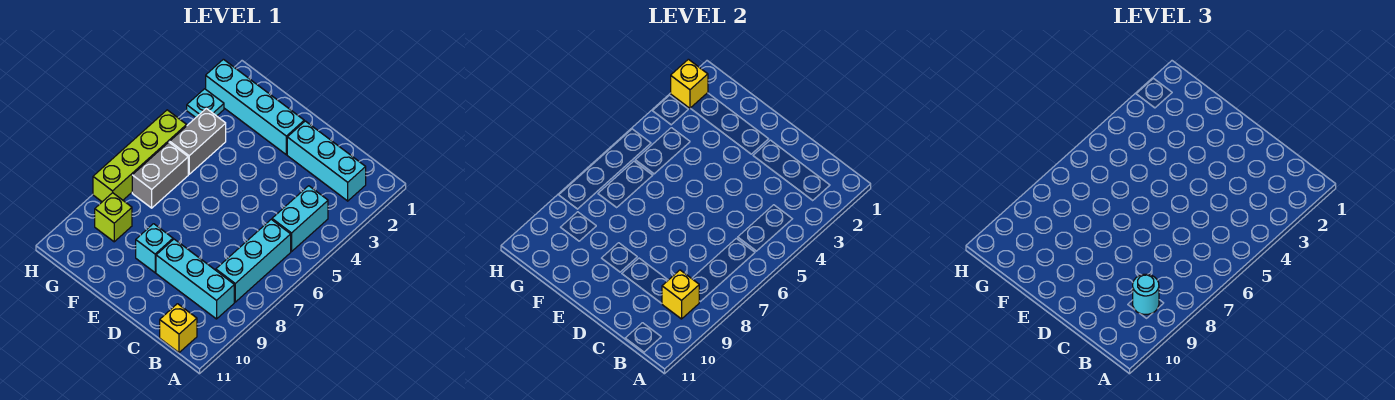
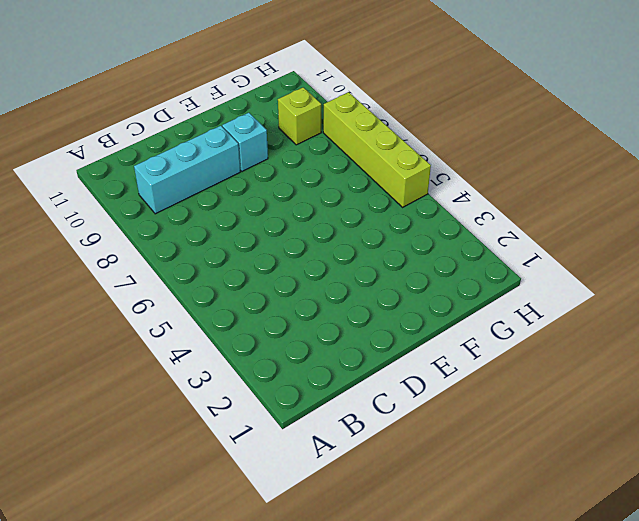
none -> cyan brick B2:D2 level 1
none -> cyan brick B4:B5 level 1
none -> cyan brick B6:B8 level 1

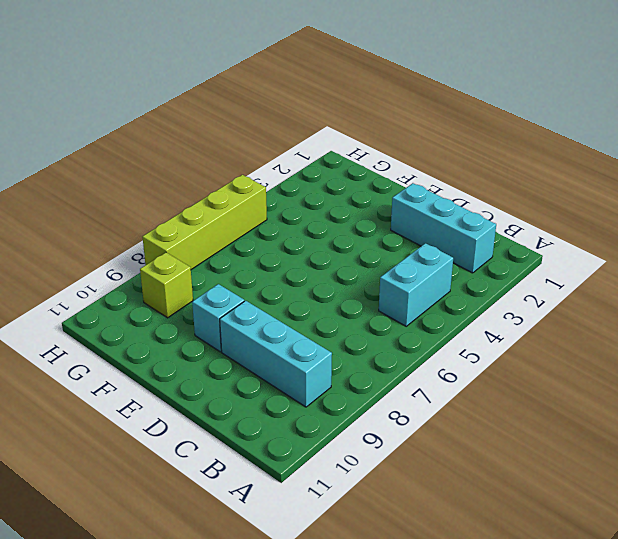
none -> cyan brick B6:B8 level 1
none -> yellow brick B11 level 1
none -> cyan brick E2:H2 level 1

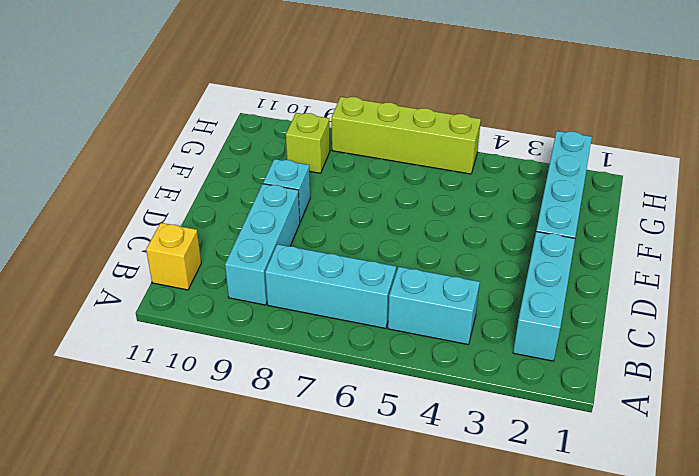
none -> grey brick G4:G5 level 1
none -> grey brick G6:G7 level 1
none -> cyan plate H3 level 1

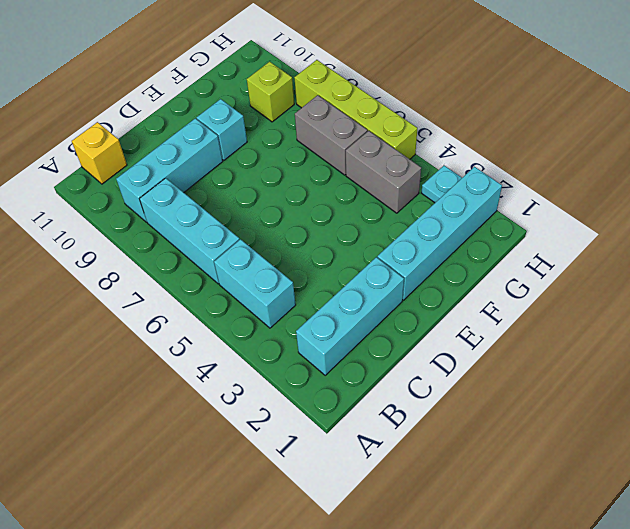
none -> yellow brick B9 level 2
none -> yellow brick H2 level 2
none -> cyan round brick B9 level 3

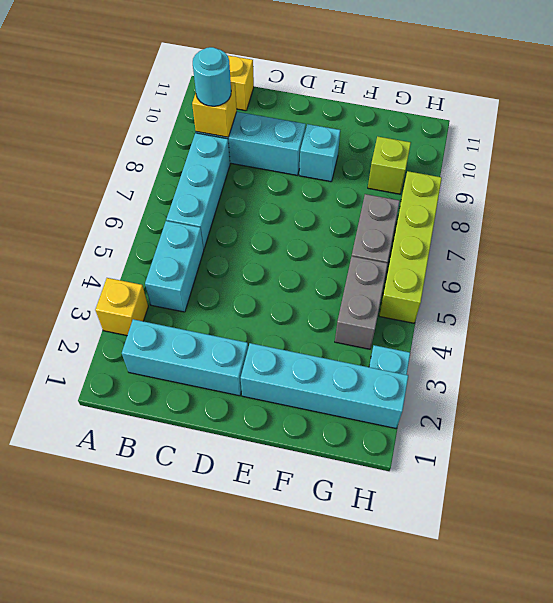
yellow brick A3 level 1 -> yellow brick H2 level 2

